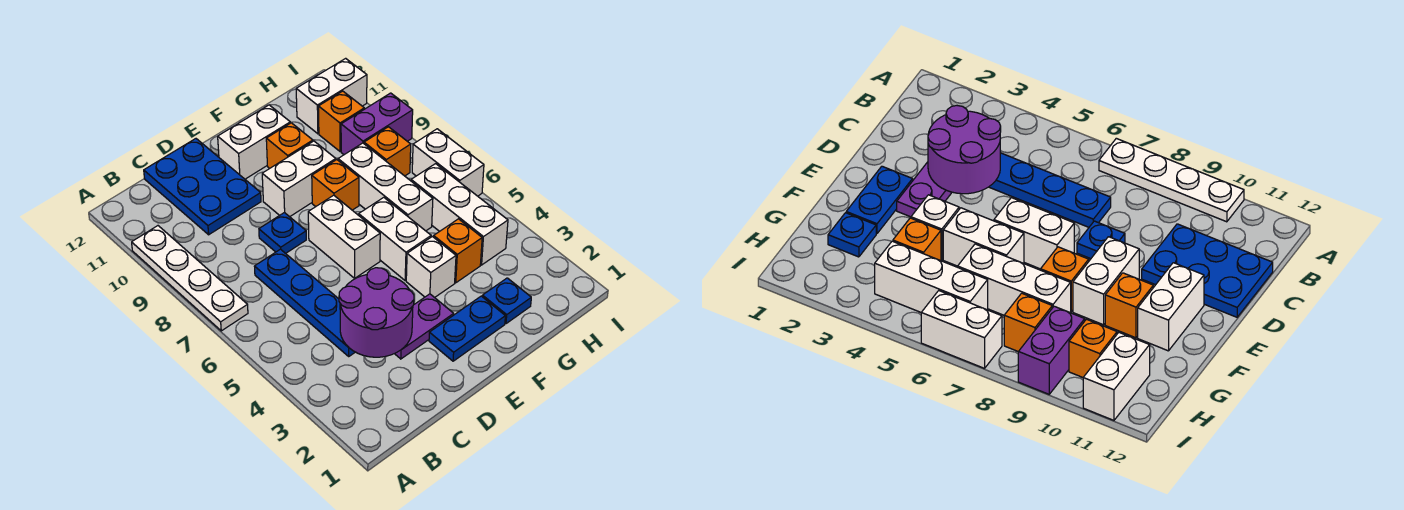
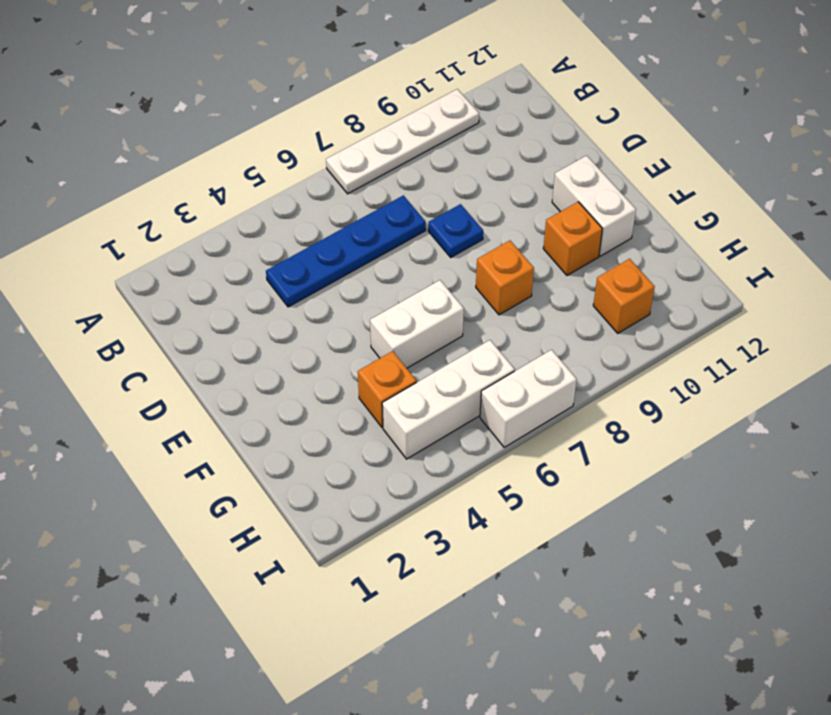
none -> blue plate C10:D12 level 1
none -> purple plate D3:E3 level 1
none -> blue plate E2:F2 level 1

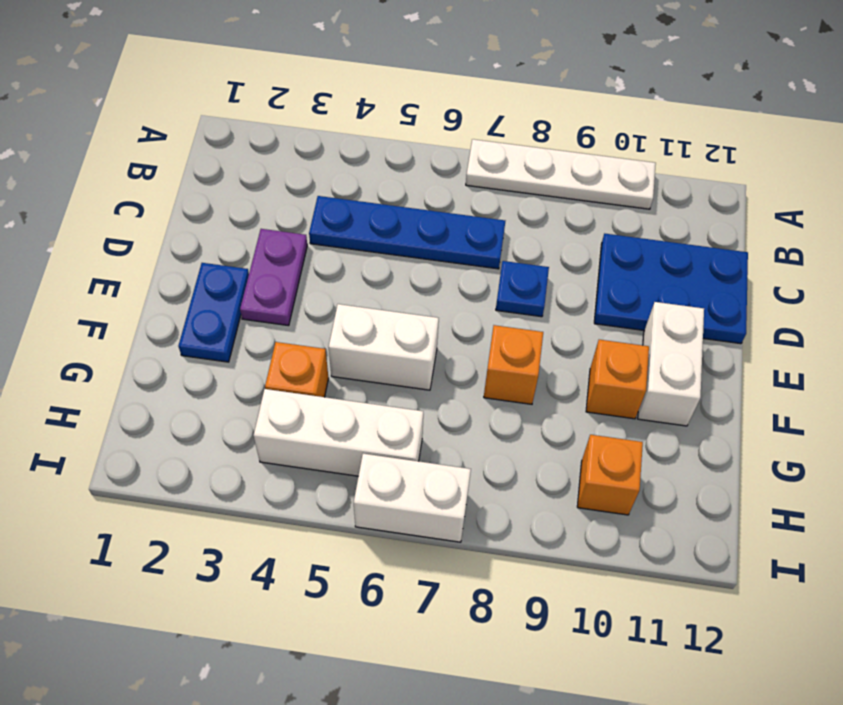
none -> white brick E6:E7 level 1
none -> white brick E9:F9 level 1
none -> white brick F4 level 1

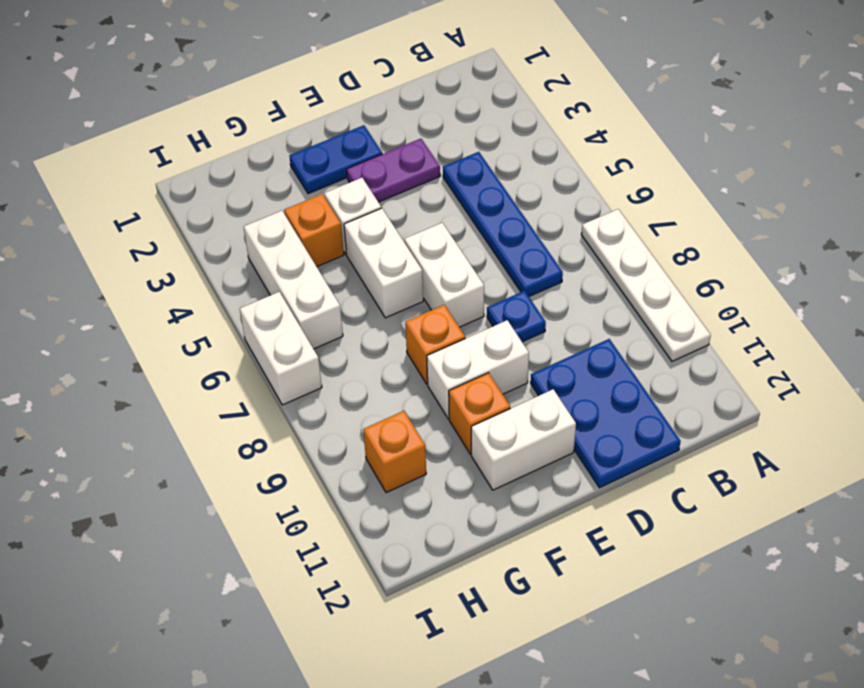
none -> blue plate G2 level 1
none -> white brick G6:G8 level 1
none -> orange brick H8 level 1

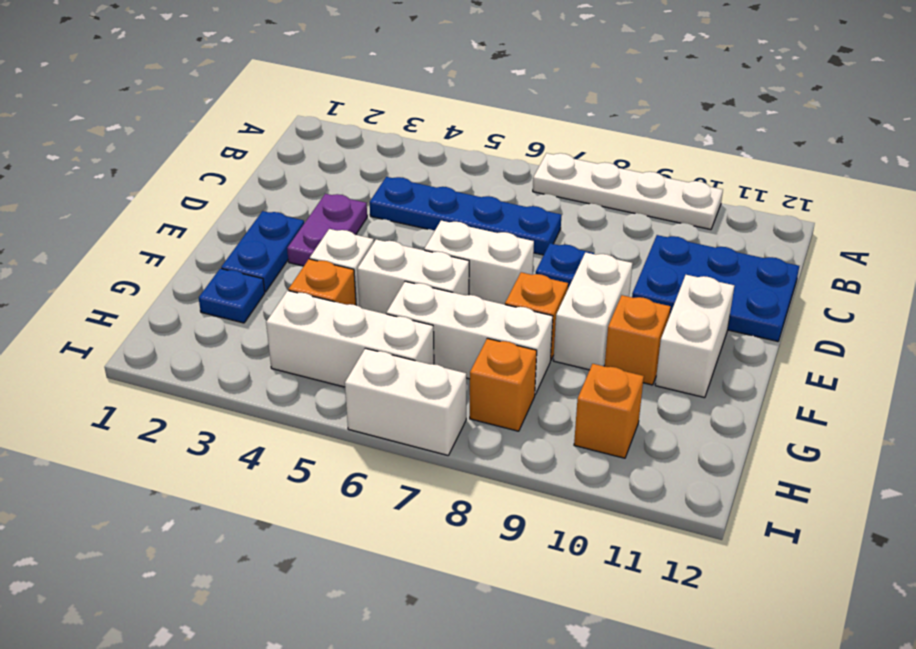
none -> purple brick H9:I9 level 1
none -> white brick H11:I11 level 1
none -> purple round brick C3:D4 level 2

